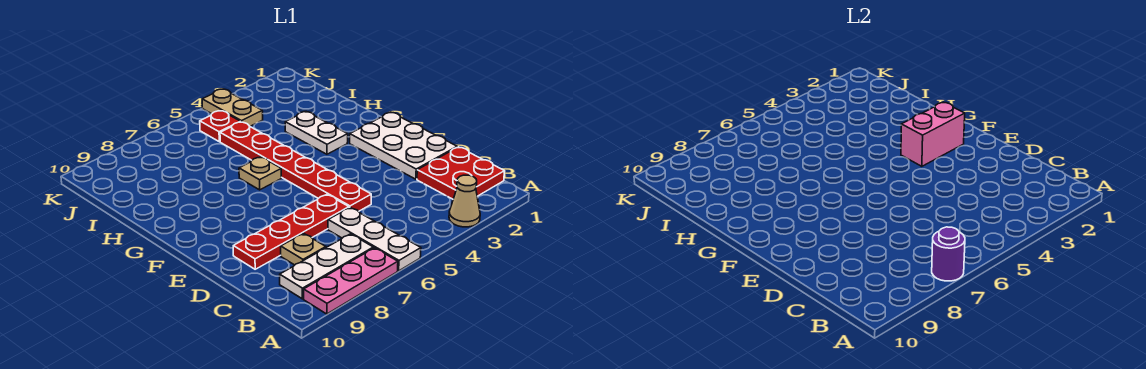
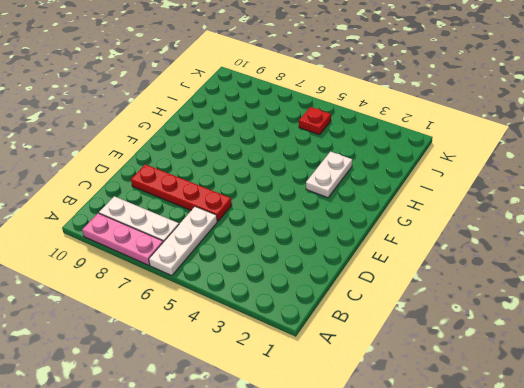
none -> tan cone A3 level 1
none -> red plate B1:C2 level 1
none -> tan plate C8 level 1

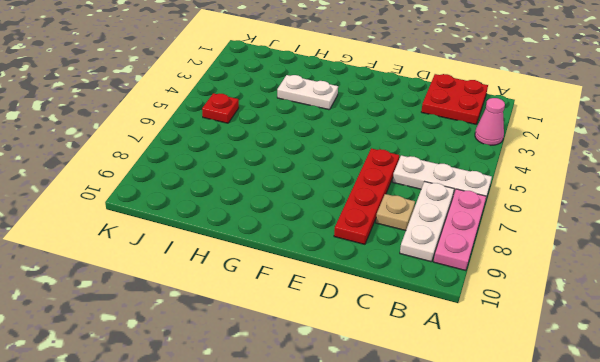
pink cone A3 level 1 -> tan cone A3 level 1
none -> white plate D1:F2 level 1
none -> red plate D5:I5 level 1
none -> tan plate G6 level 1

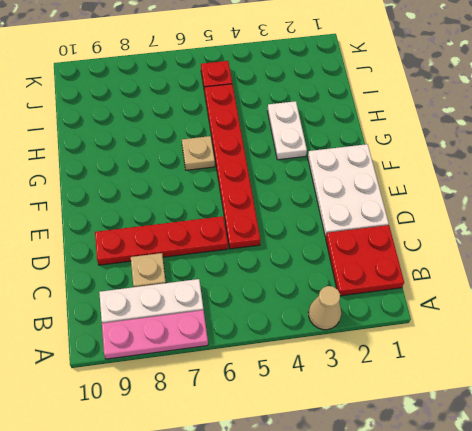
none -> white plate A6:C6 level 1
none -> tan plate J4:K4 level 1
none -> purple round brick A7 level 2

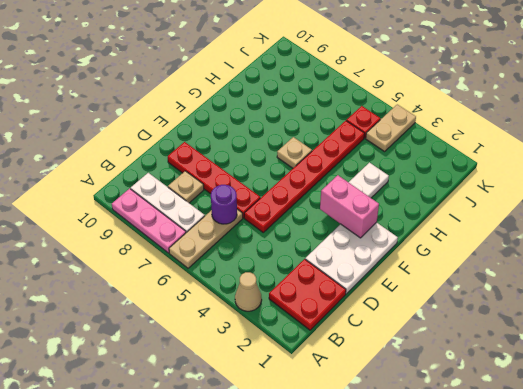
tan plate A6:C6 level 1 -> white plate A6:C6 level 1
purple round brick C6 level 2 -> purple round brick A7 level 2

